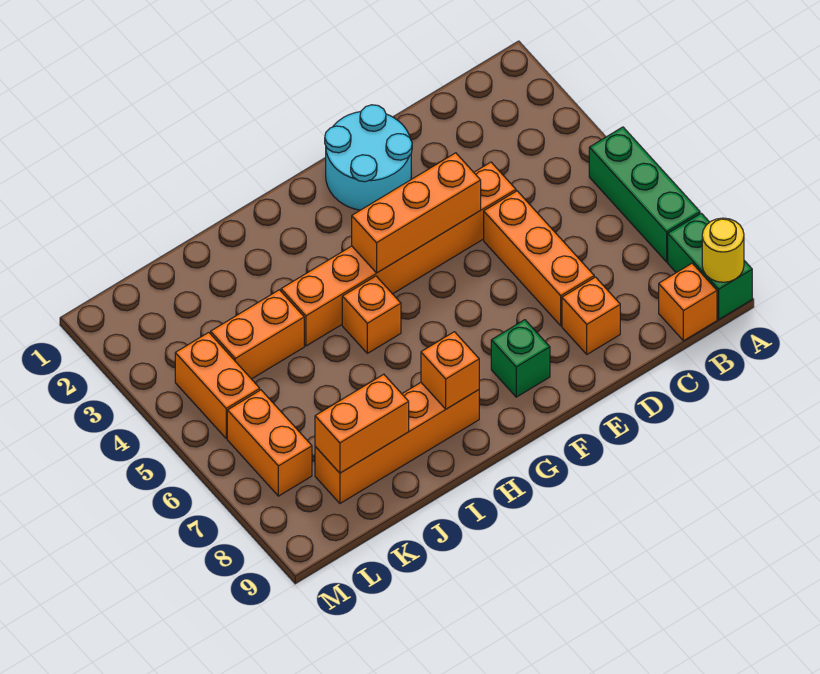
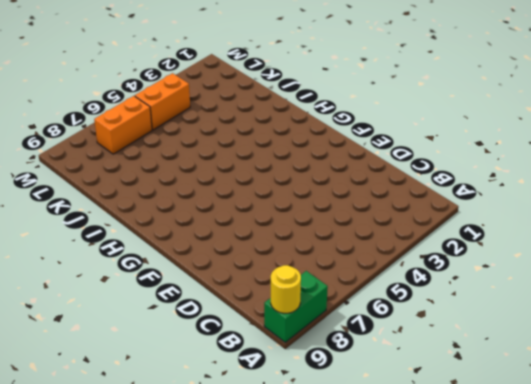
none -> green brick A5:A7 level 1
none -> orange brick B9 level 1
none -> orange brick D4:I4 level 1

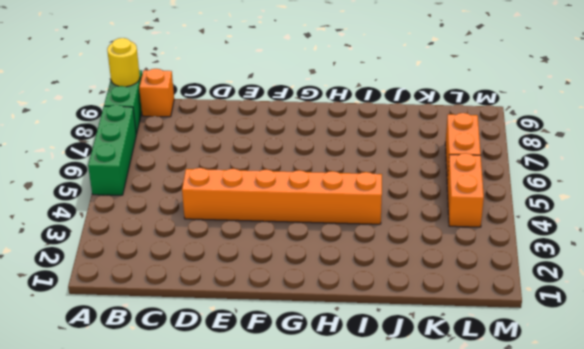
none -> orange brick D5:D7 level 1
none -> orange brick D8 level 1
none -> cyan round brick E1:F2 level 1

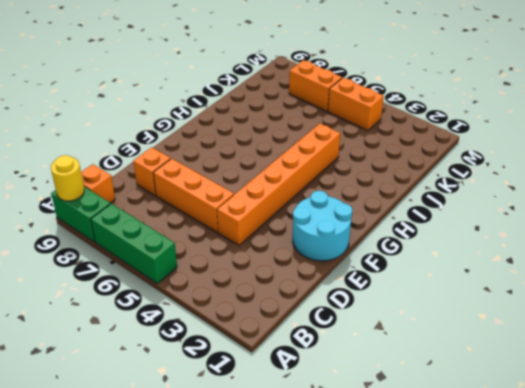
none -> green brick F8 level 1
none -> orange brick H5 level 1
none -> orange brick H8:K8 level 1

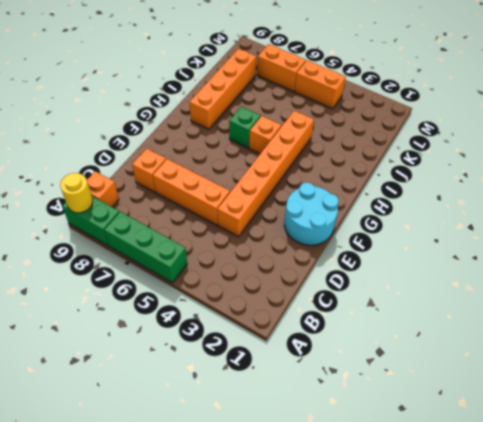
green brick H6 level 1 -> green brick F8 level 1
none -> orange brick J4:K4 level 1
none -> orange brick E4:G4 level 2
none -> orange brick H8 level 2

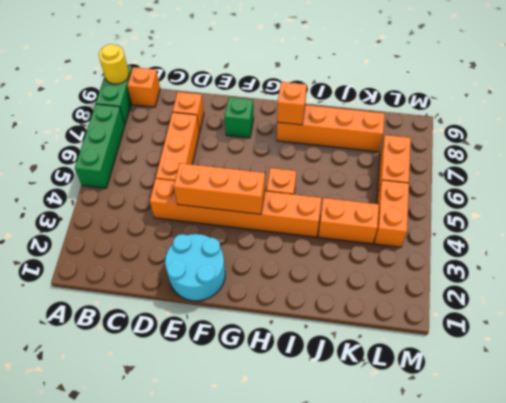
none -> orange brick J8:K8 level 2

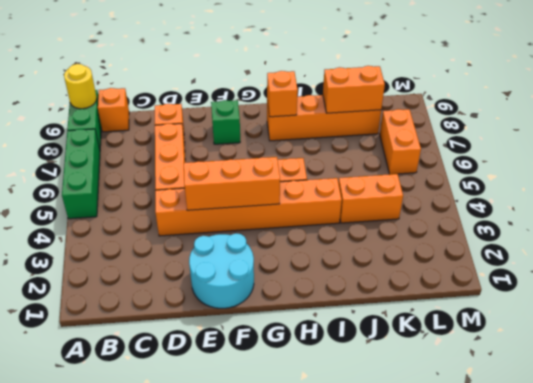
none -> orange brick L4:L5 level 1

